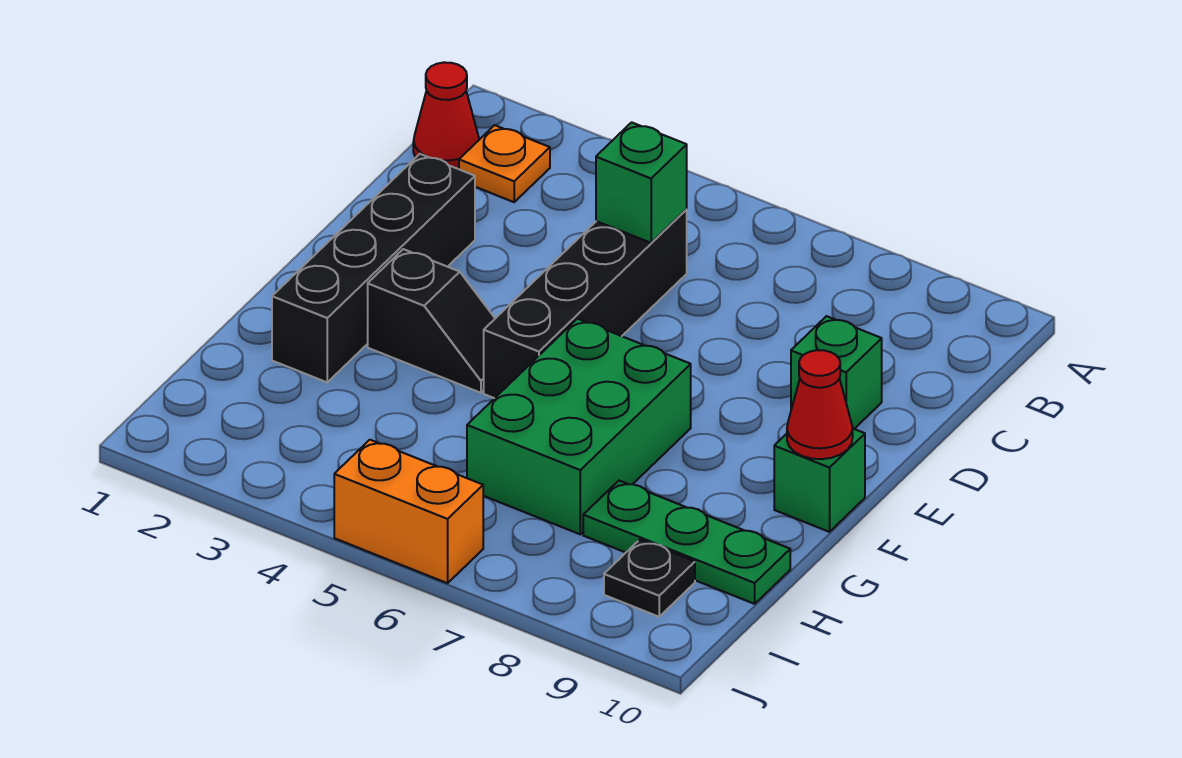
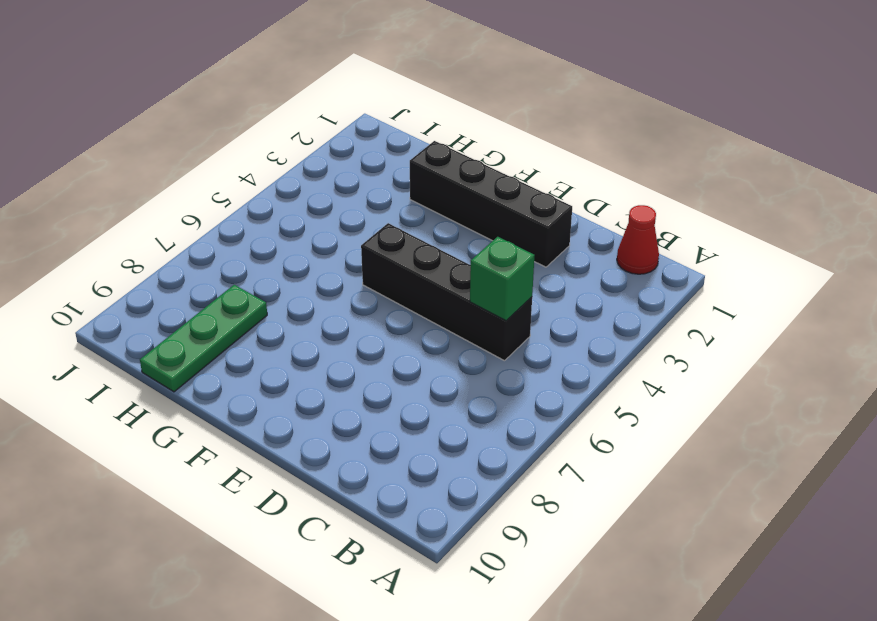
none -> orange plate B2 level 1
none -> green brick D9 level 1
none -> black slope F3:F4 level 1 top 3

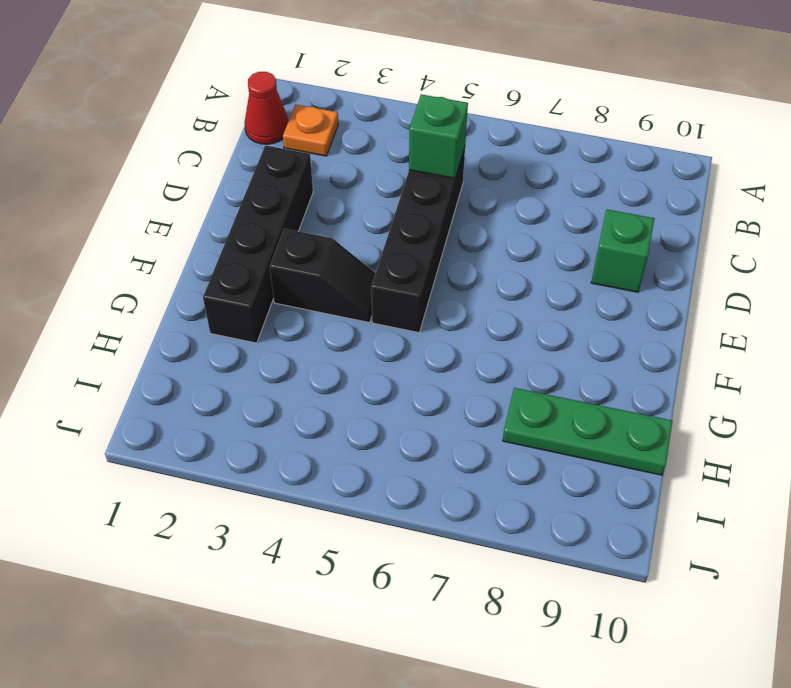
none -> green brick F6:H7 level 1
none -> green brick F10 level 1
none -> black plate I9 level 1

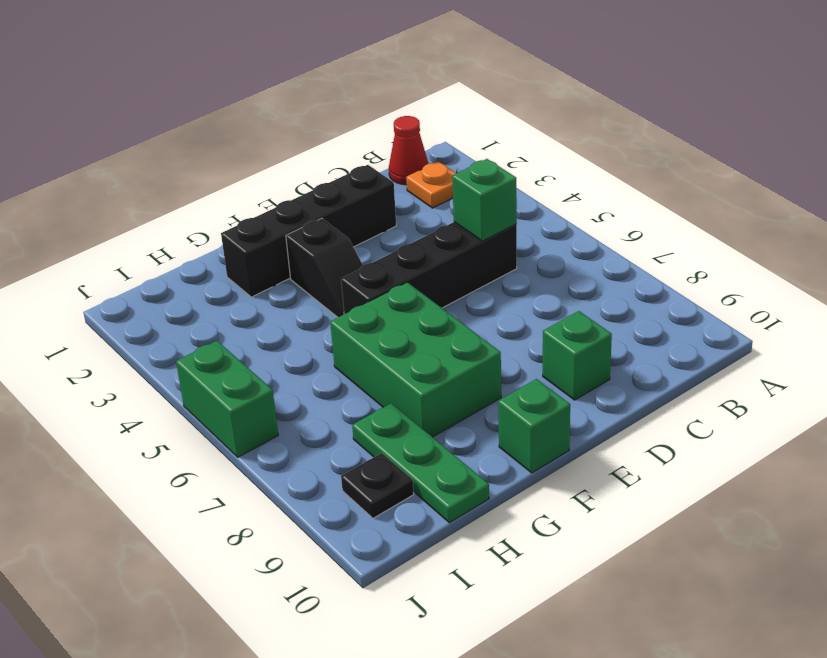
green brick F6:G8 level 1 -> green brick F6:H7 level 1
green brick J5:J6 level 1 -> orange brick J5:J6 level 1
none -> red cone F10 level 2

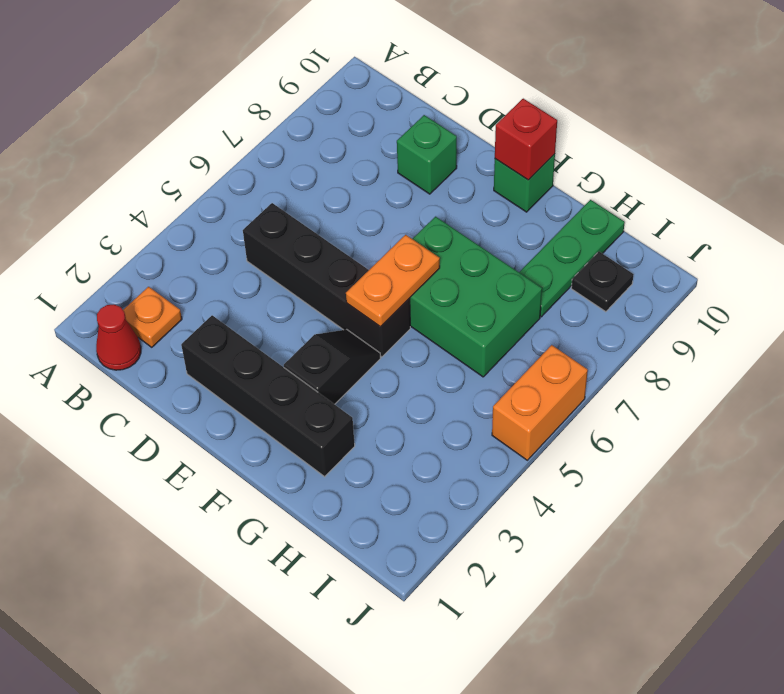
orange plate F5:F6 level 2 -> none
red brick F10 level 2 -> red cone F10 level 2
none -> green brick C5 level 2

